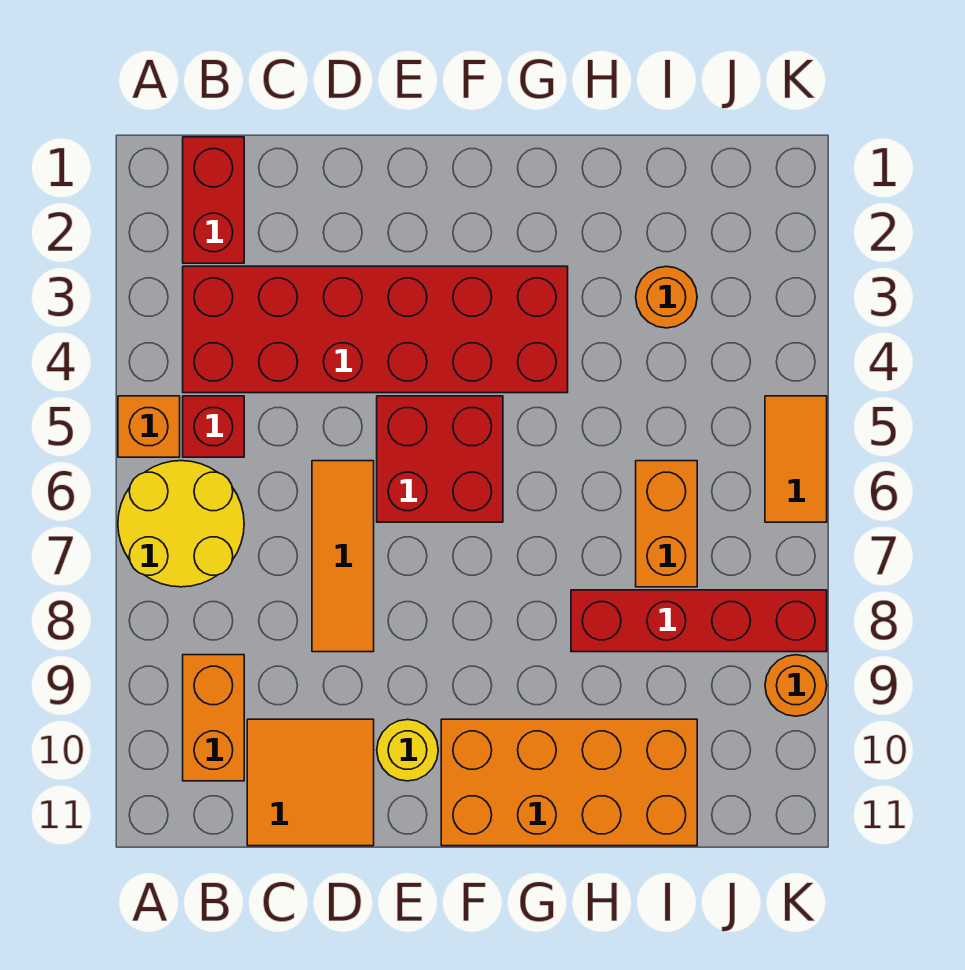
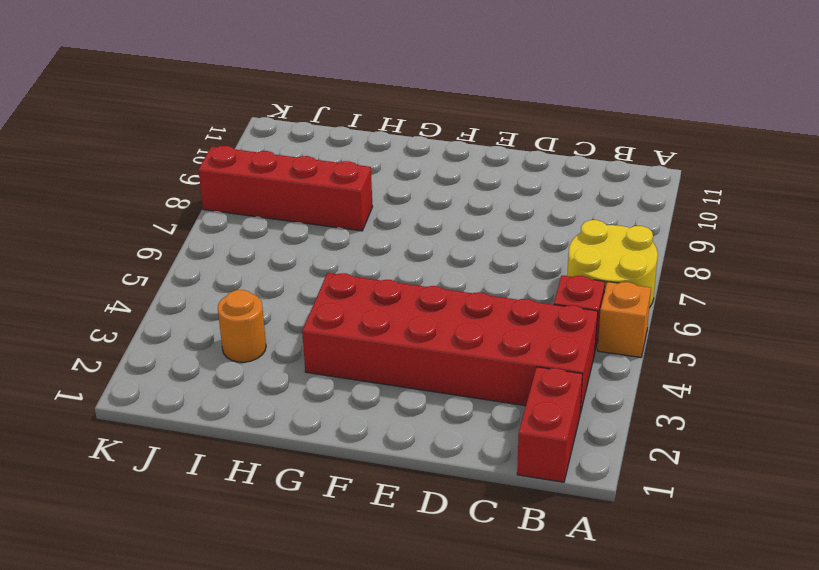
none -> orange brick B9:B10 level 1
none -> orange tile C10:D11 level 1
none -> orange tile D6:D8 level 1

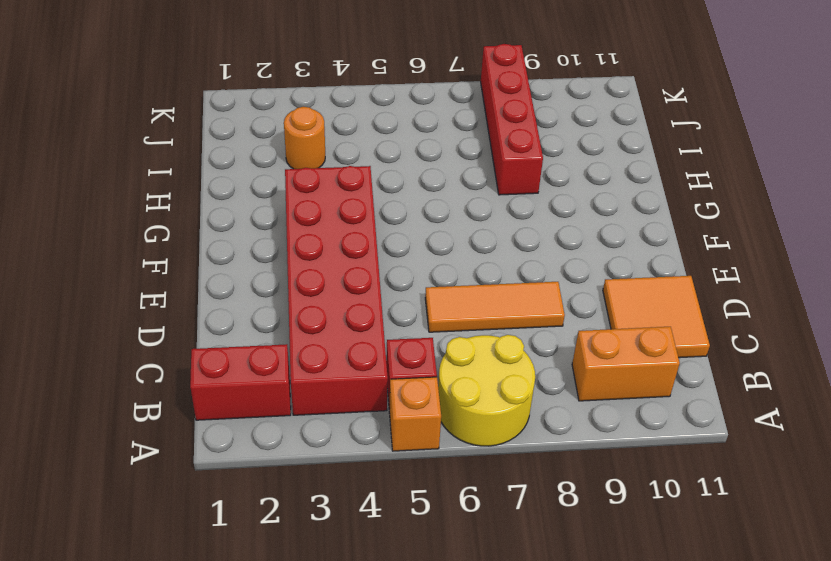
none -> red brick E5:F6 level 1
none -> yellow round brick E10 level 1
none -> orange brick F10:I11 level 1

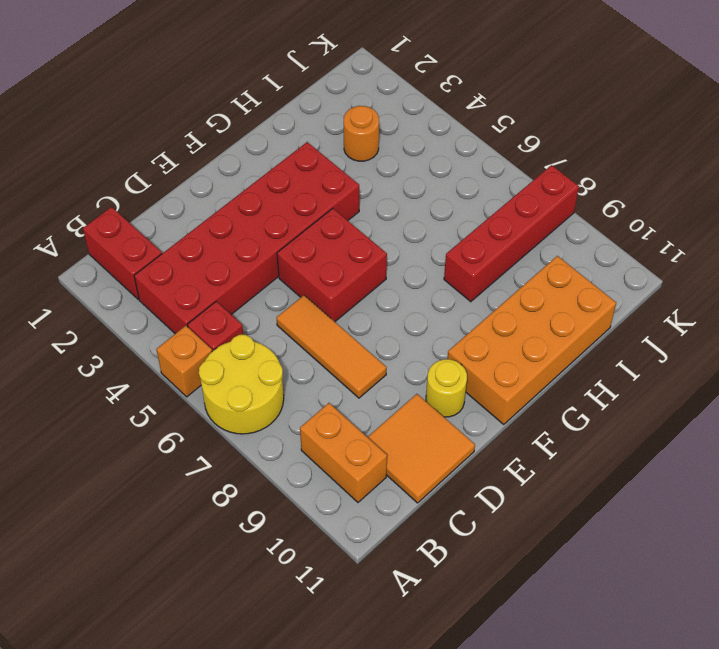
none -> orange brick I6:I7 level 1
none -> orange tile K5:K6 level 1
none -> orange round brick K9 level 1

